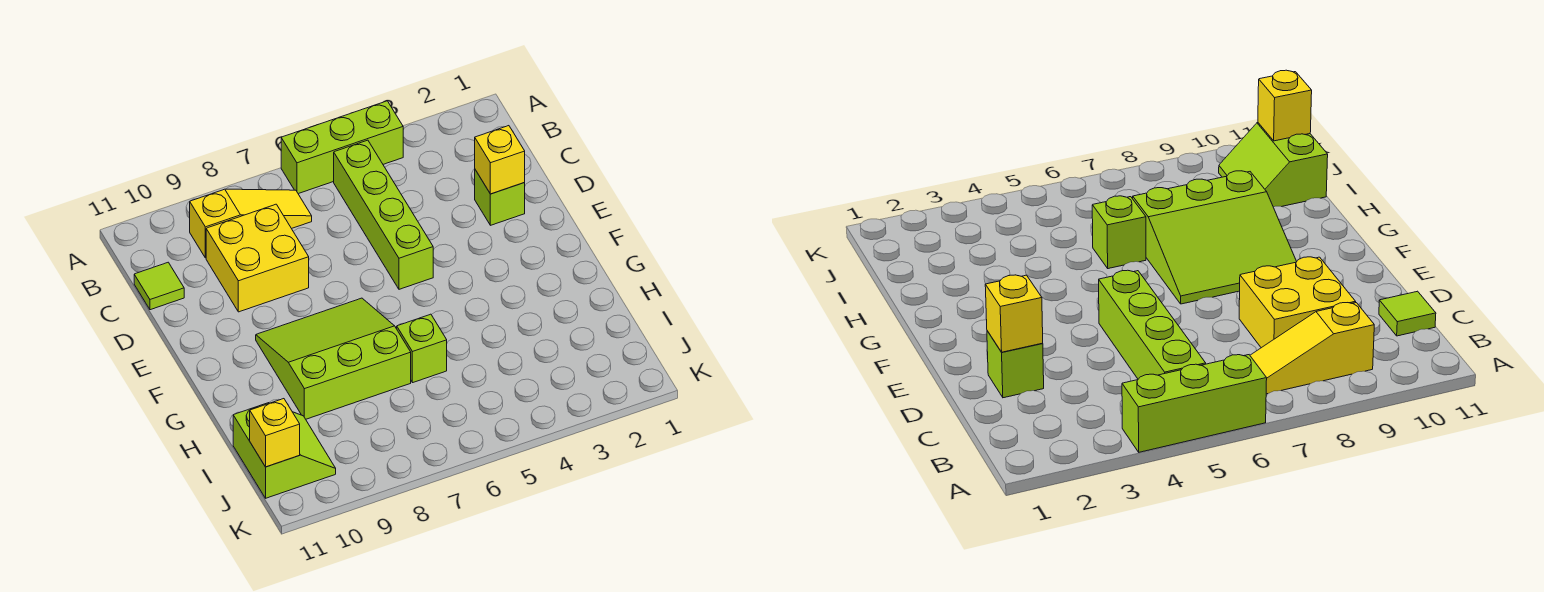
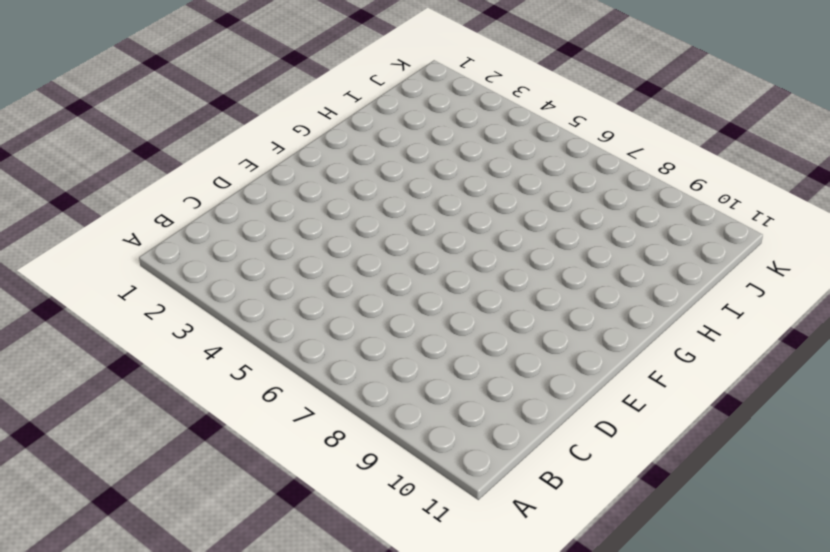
none -> lime brick A4:A6 level 1
none -> lime brick B5:E5 level 1

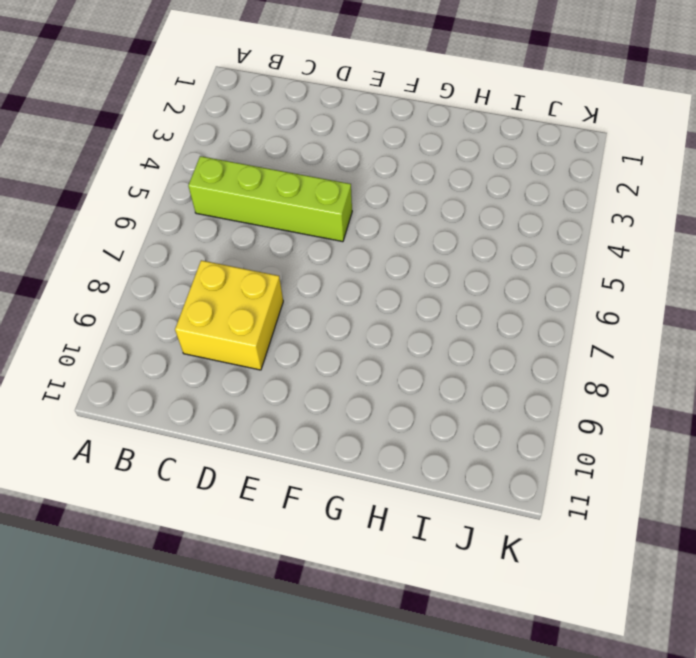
none -> lime brick A4:A6 level 1
none -> yellow slope B7:B9 level 1 top 9

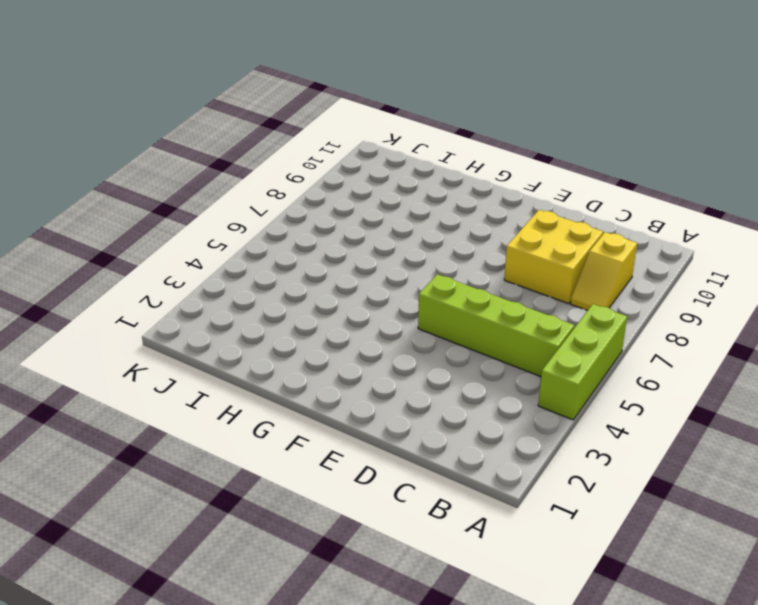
yellow slope B8:B9 level 1 top 9 -> yellow slope B7:B9 level 1 top 9
none -> lime tile C11 level 1
none -> lime brick D2 level 1

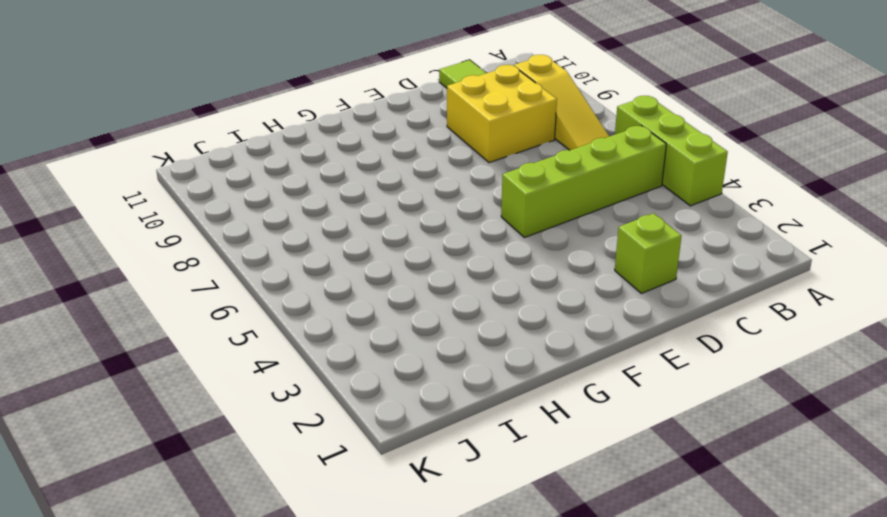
none -> lime slope F7:H9 level 1 top H
none -> lime brick H6 level 1

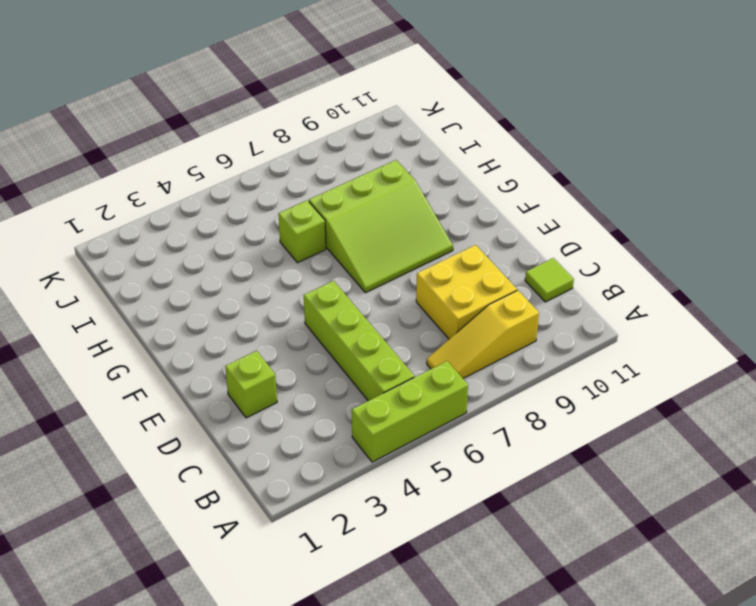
none -> lime slope I10:J11 level 1 top 11
none -> yellow brick D2 level 2

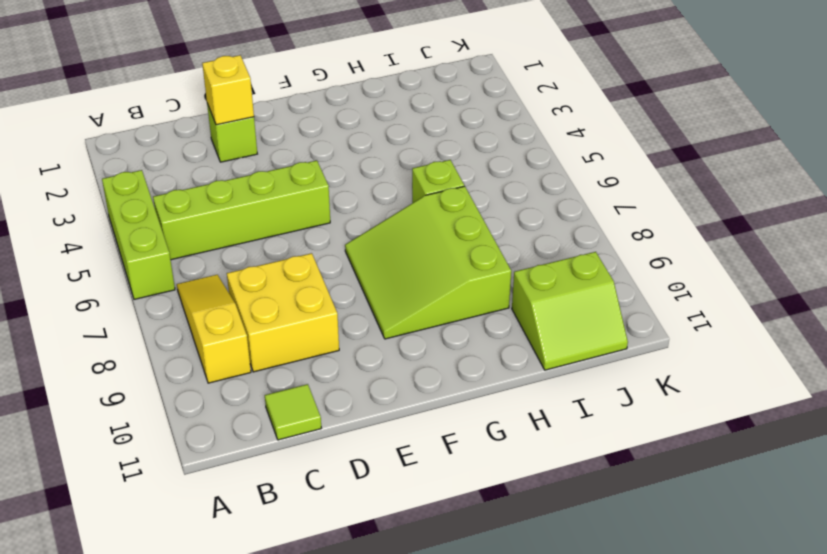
lime slope I10:J11 level 1 top 10 -> lime slope I10:J11 level 1 top 11
none -> yellow brick J11 level 2

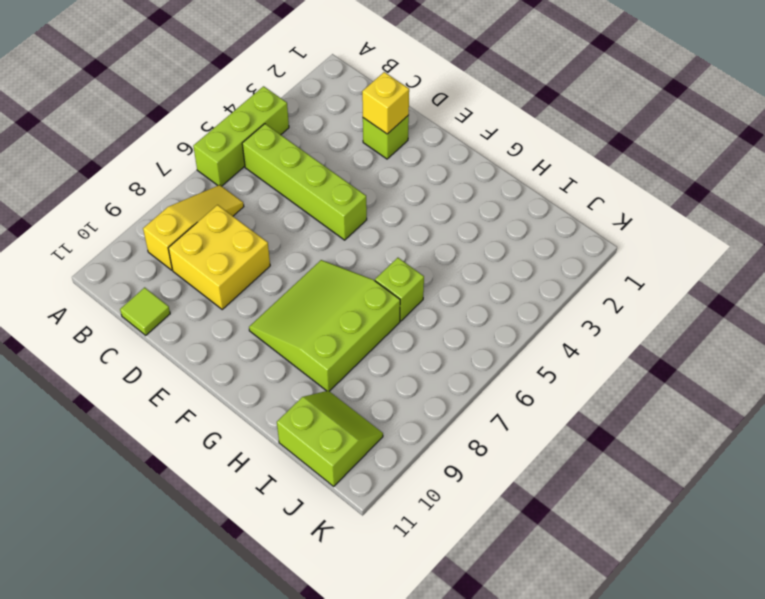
none -> yellow brick J11 level 2

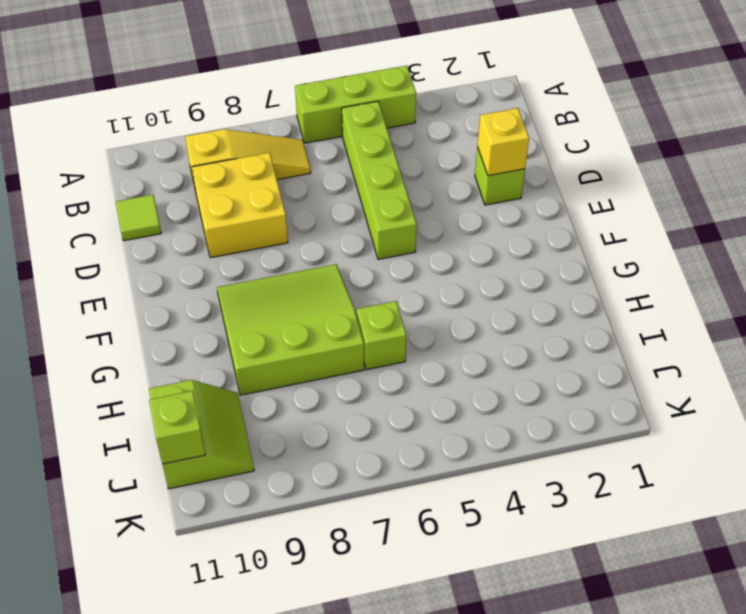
lime brick J11 level 2 -> yellow brick J11 level 2

